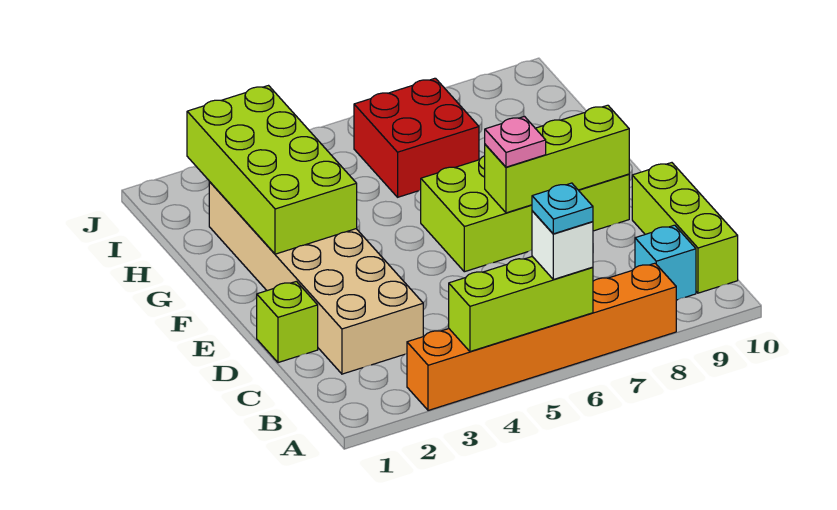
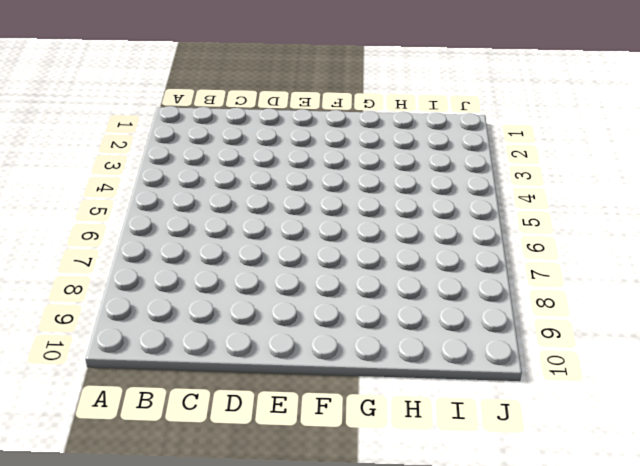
none -> orange brick A3:A8 level 1
none -> cyan brick B9 level 1
none -> lime brick B10:D10 level 1

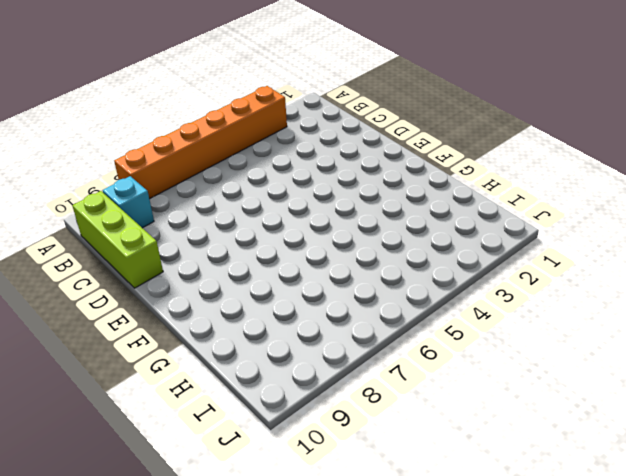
none -> tan brick C2:H3 level 1
none -> lime brick D1 level 1
none -> lime brick E6:F9 level 1

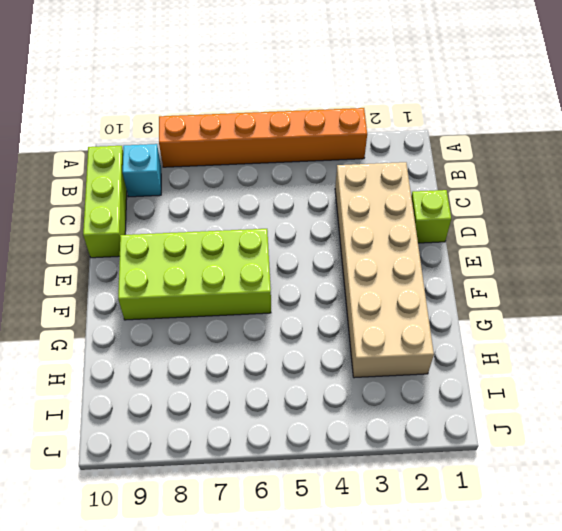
none -> red brick H6:I7 level 1
none -> lime brick A4:A6 level 2
none -> lime brick E7:E9 level 2

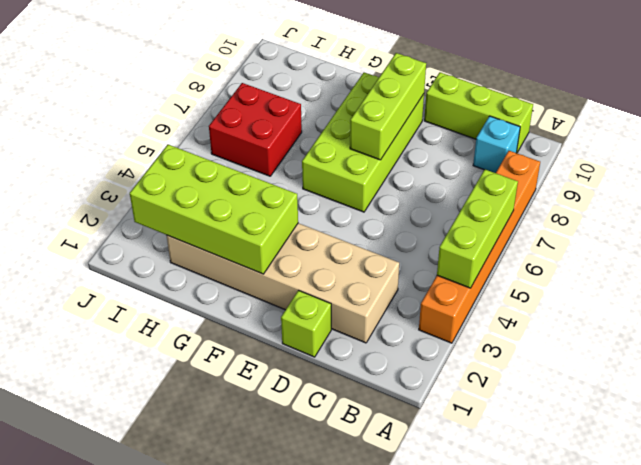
none -> white brick A6 level 3
none -> pink plate E7 level 3
none -> cyan plate A6 level 4

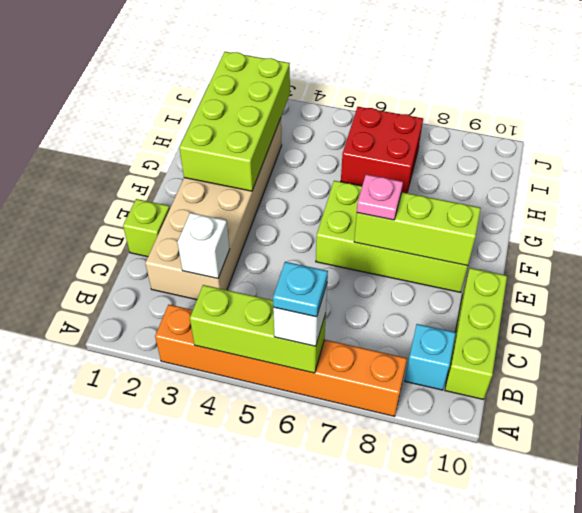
white brick C3 level 2 -> none

